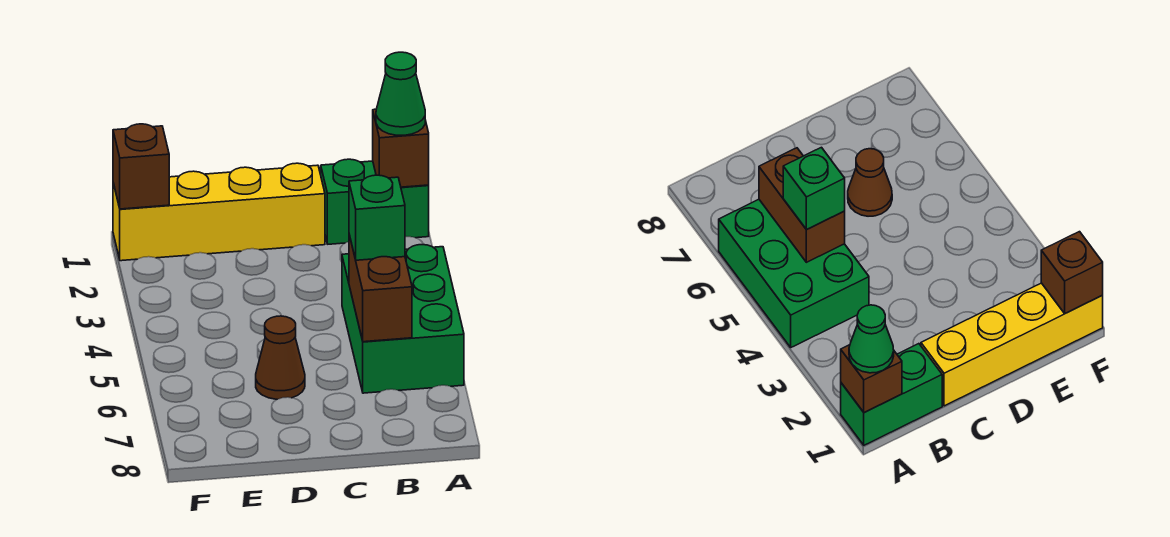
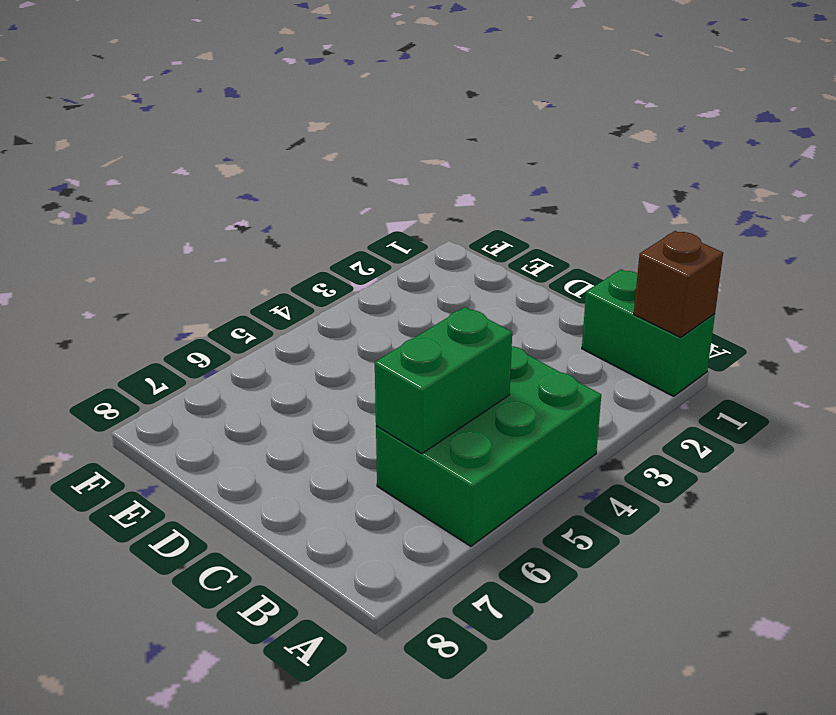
green brick B5:B6 level 2 -> brown brick B5:B6 level 2
none -> yellow brick C1:F1 level 1
none -> brown cone D6 level 1

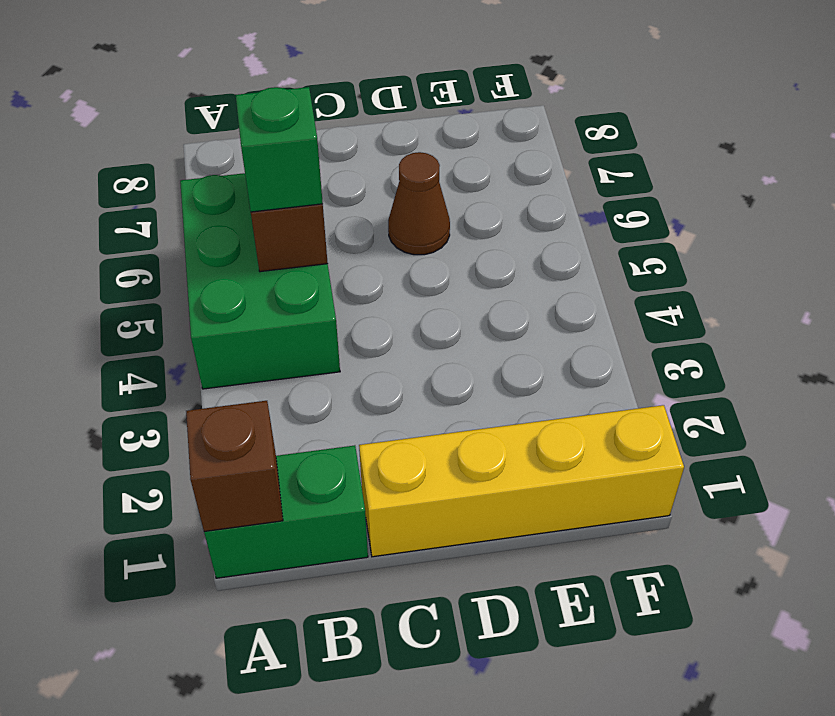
none -> brown brick F1 level 2
none -> green cone A1 level 3

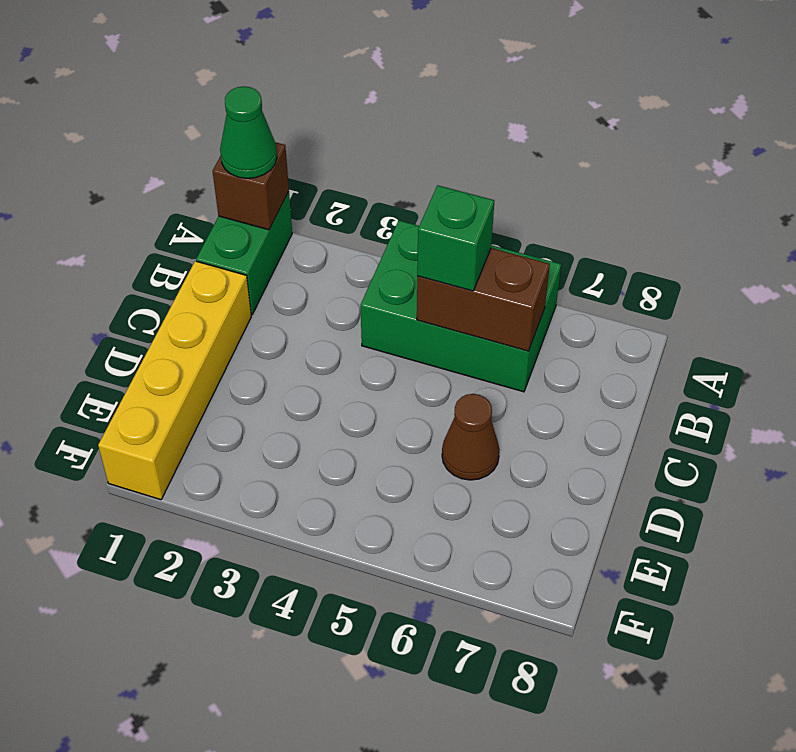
none -> brown brick F1 level 2

